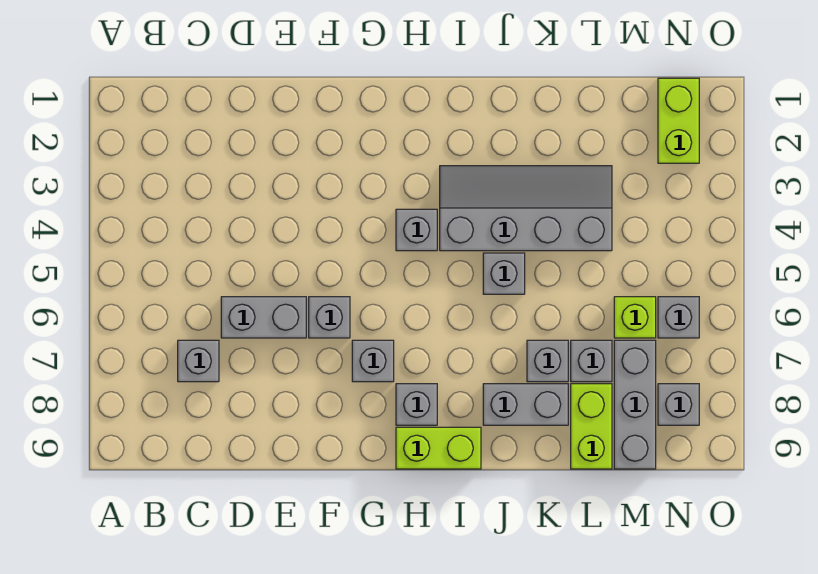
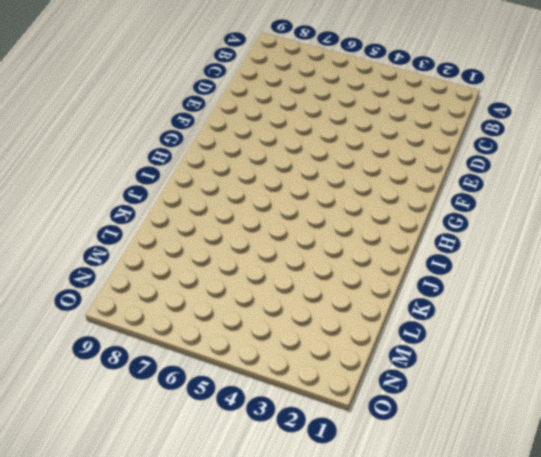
none -> grey brick C7 level 1
none -> grey brick D6:E6 level 1
none -> grey brick F6 level 1

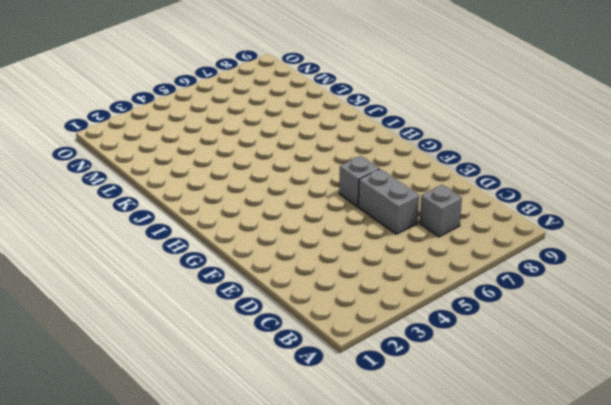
none -> grey brick G7 level 1
none -> grey brick H4 level 1
none -> grey brick H8 level 1

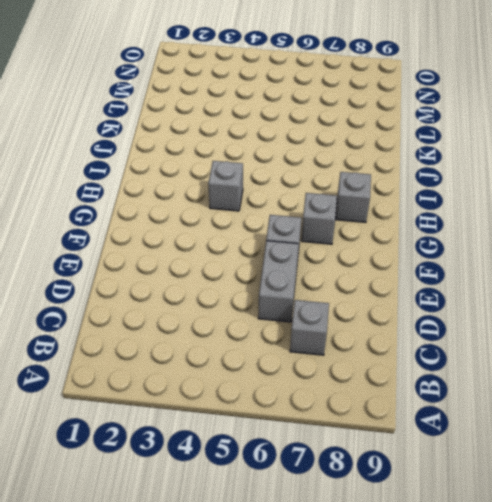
none -> lime brick H9:I9 level 1
none -> grey slope I3:L4 level 1 top 4
none -> grey brick J5 level 1

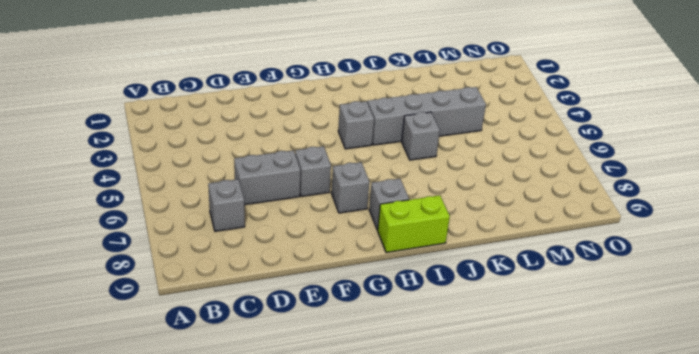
none -> grey brick J8:K8 level 1
none -> grey brick K7 level 1
none -> grey brick L7 level 1

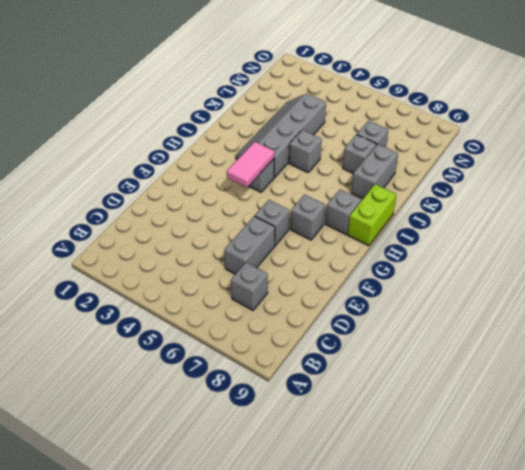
pink tile G4:H4 level 2 -> none
none -> lime brick L8:L9 level 1
none -> lime brick M6 level 1
none -> grey brick M7:M9 level 1

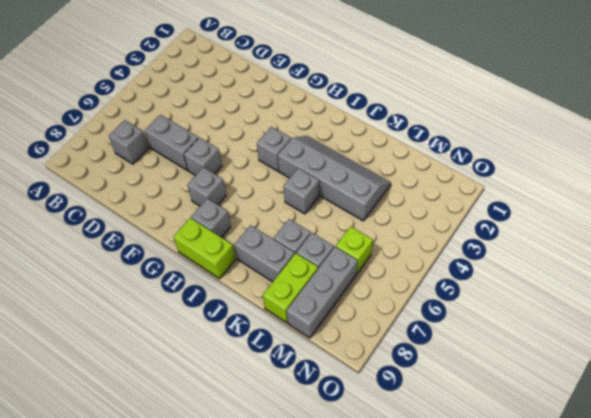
none -> lime brick N1:N2 level 1
none -> grey brick N6 level 1
none -> grey brick N8 level 1

